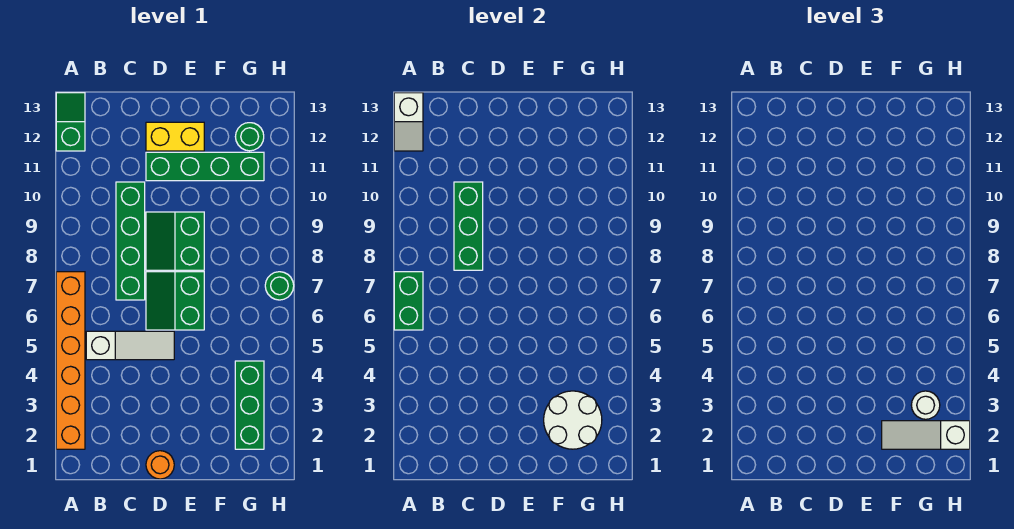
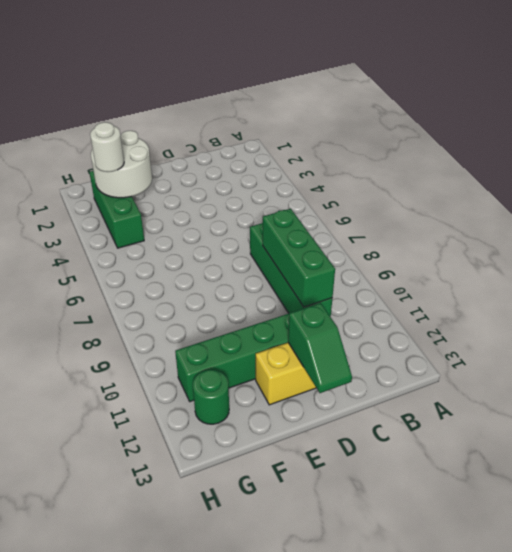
green slope D12:D13 level 2 top 12 -> green slope A12:A13 level 1 top 12
none -> orange brick A2:A7 level 1
none -> white slope B5:D5 level 1 top B
none -> orange round brick D1 level 1

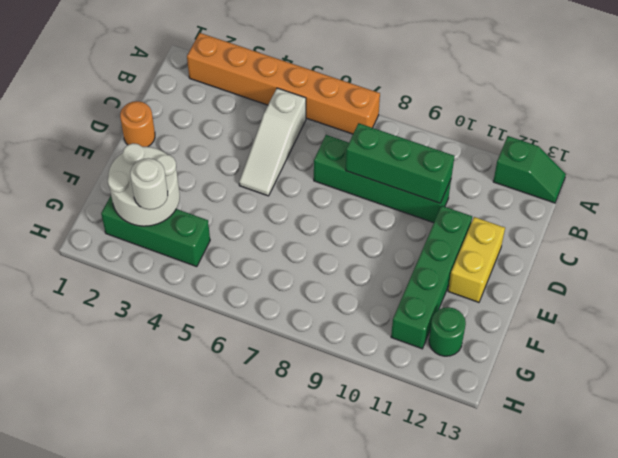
none -> green slope D6:E7 level 1 top E
none -> green slope D8:E9 level 1 top E
none -> green round brick H7 level 1

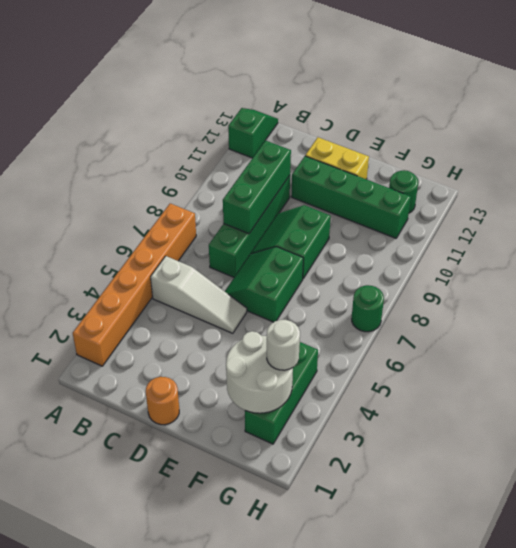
none -> green brick A6:A7 level 2
none -> white slope A12:A13 level 2 top 13
none -> white slope F2:H2 level 3 top H

